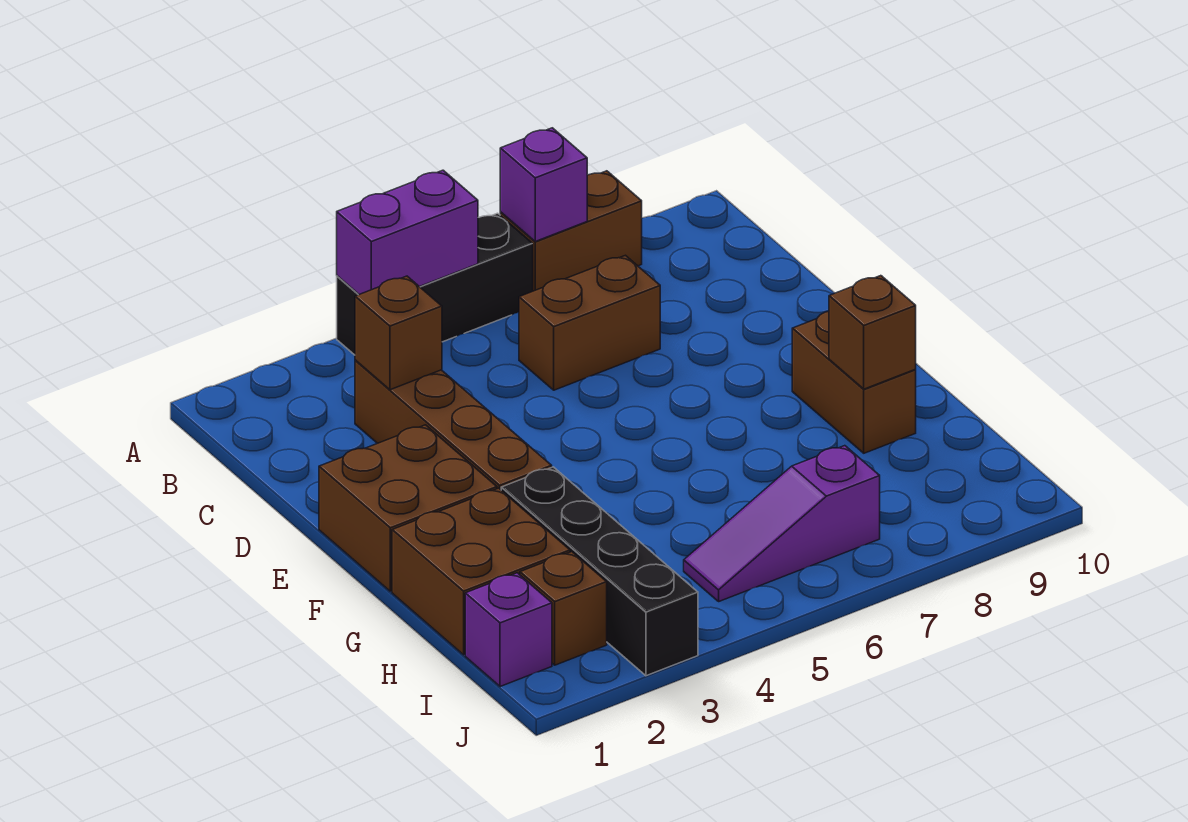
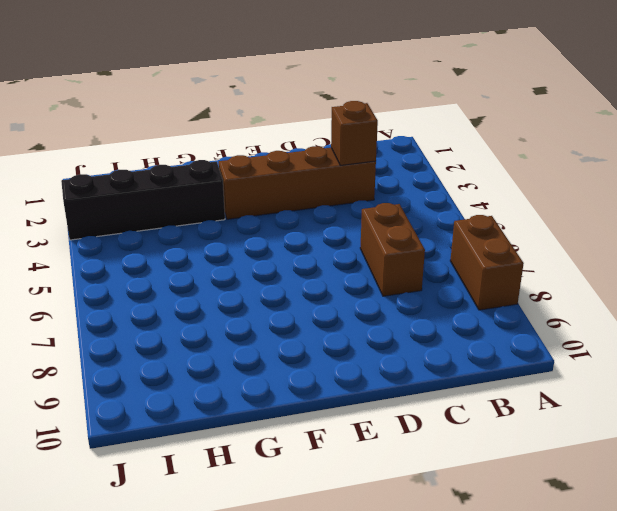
none -> black brick A4:A6 level 1
none -> brown brick E1:F2 level 1
none -> brown brick F9:G9 level 1

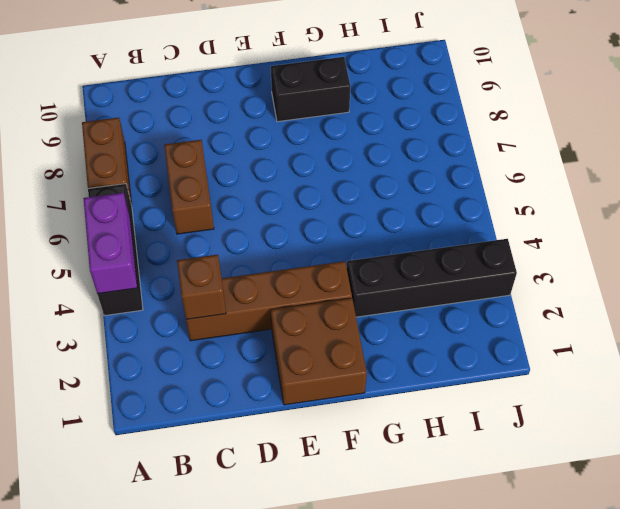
black brick F9:G9 level 1 -> brown brick F9:G9 level 1
none -> brown brick G1:H2 level 1
none -> purple brick I1 level 1
none -> brown brick I2 level 1

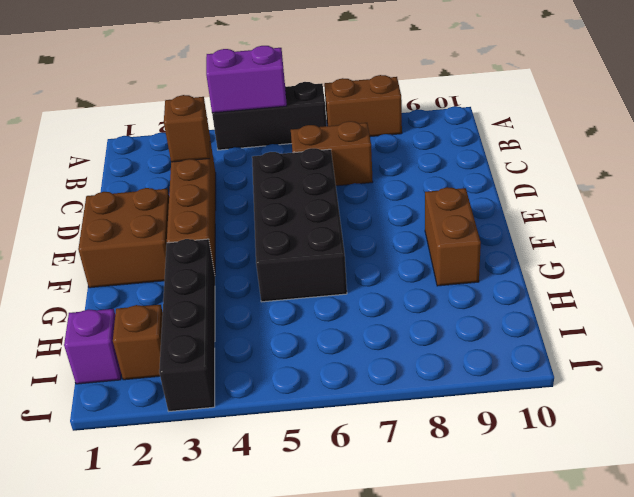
black brick D5:G6 level 1 -> none
none -> brown brick G1:H2 level 1
none -> purple slope I5:I7 level 1 top 7
none -> purple brick A7 level 2

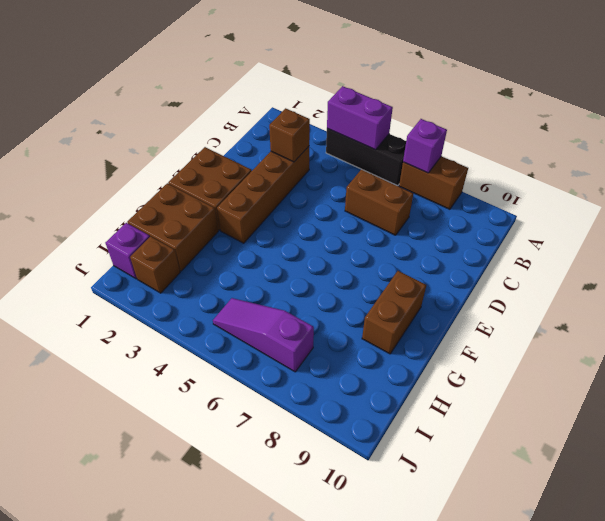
none -> black brick G3:J3 level 1
none -> brown brick G9 level 2

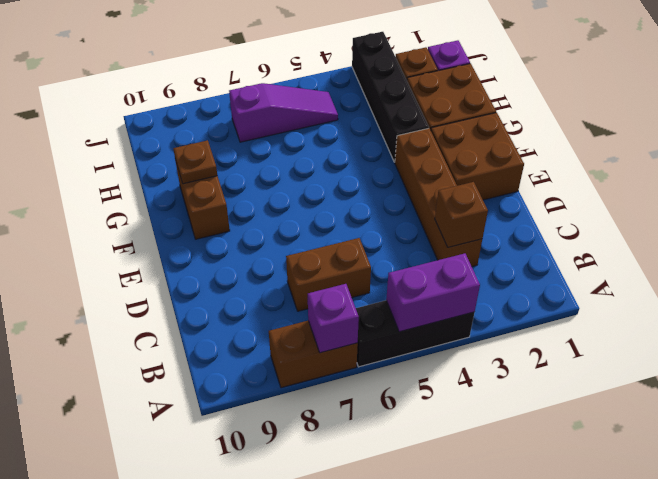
brown plate G9 level 2 -> brown brick G9 level 2

